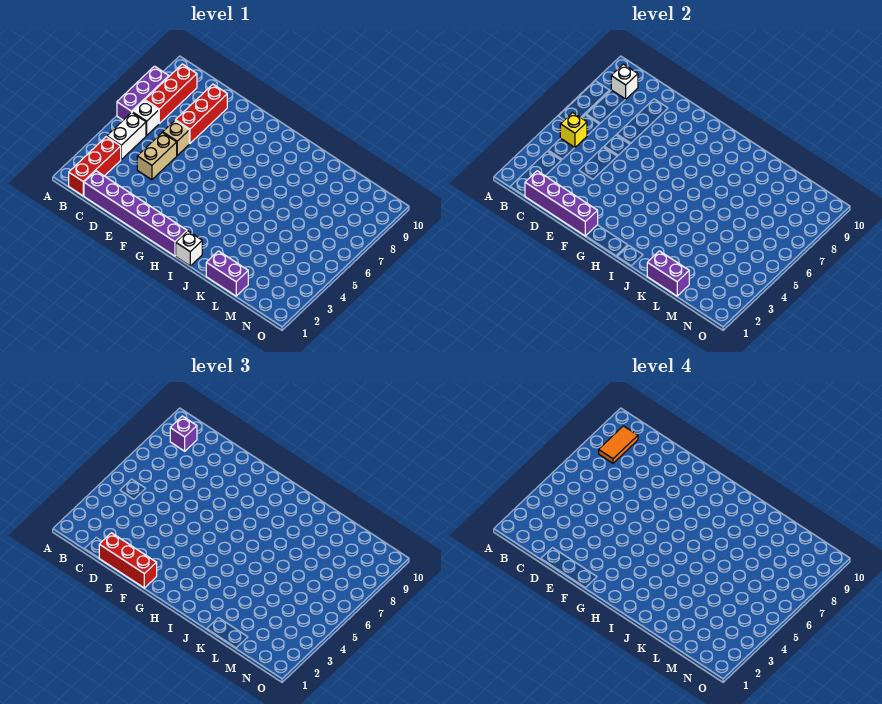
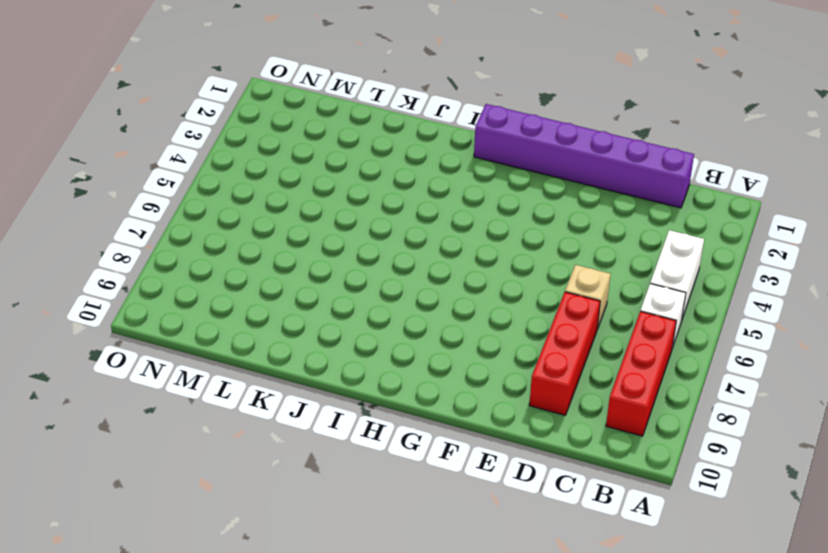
none -> purple brick A6:A8 level 1
none -> red brick B1:B3 level 1
none -> tan brick D4:D5 level 1

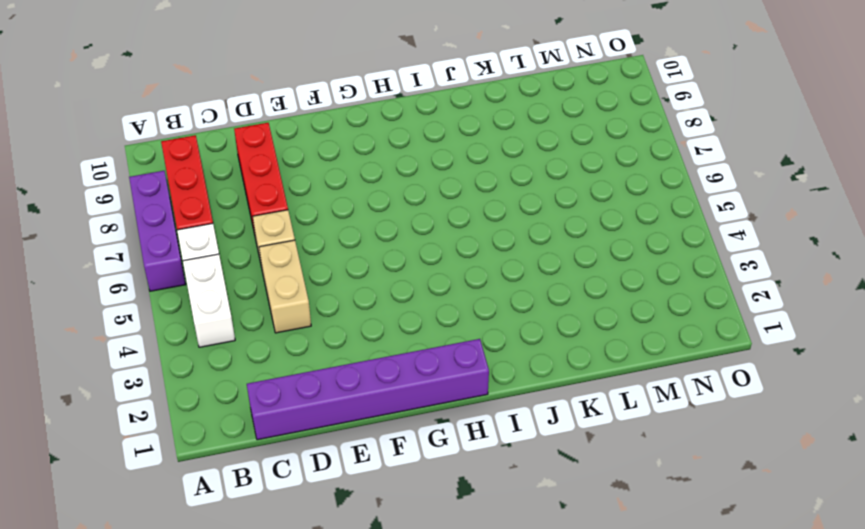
none -> red brick B1:B3 level 1
none -> white brick I1 level 1
none -> purple brick K1:L1 level 1

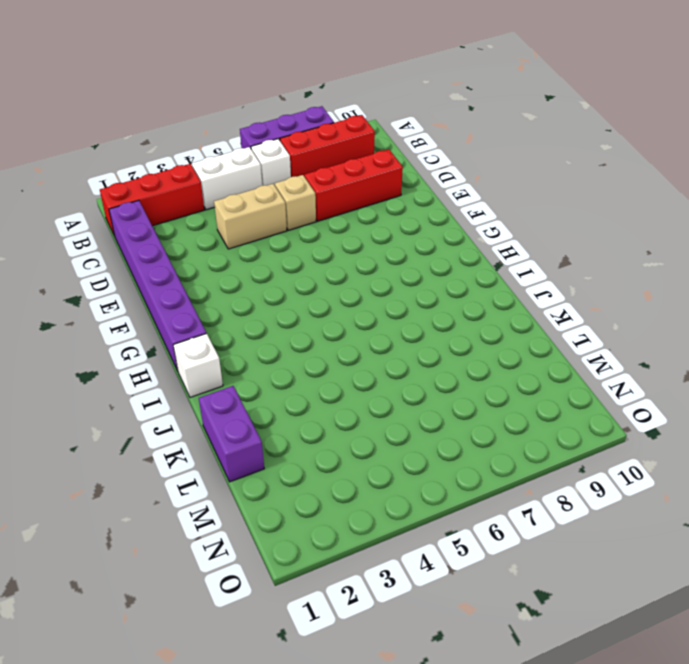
none -> yellow brick B5 level 2
none -> white brick B9 level 2
none -> purple brick C1:F1 level 2

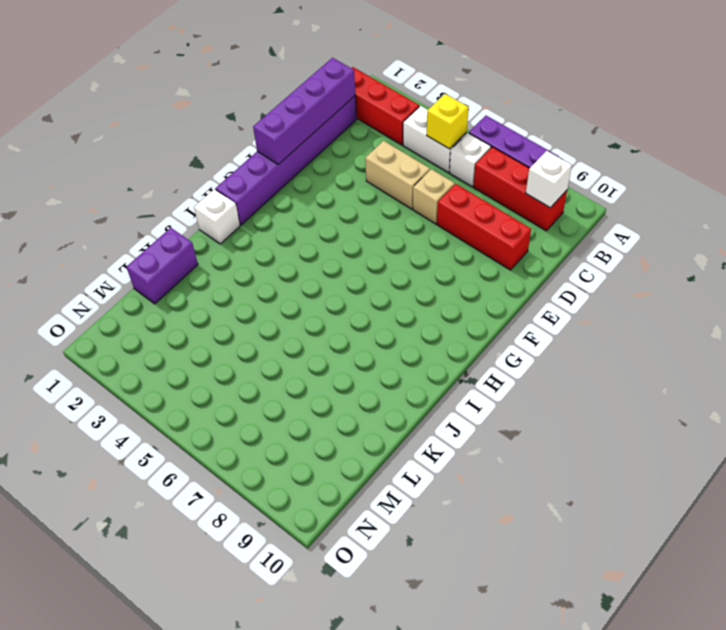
none -> purple brick K1:L1 level 2
none -> purple brick B9 level 3
none -> red brick D1:F1 level 3

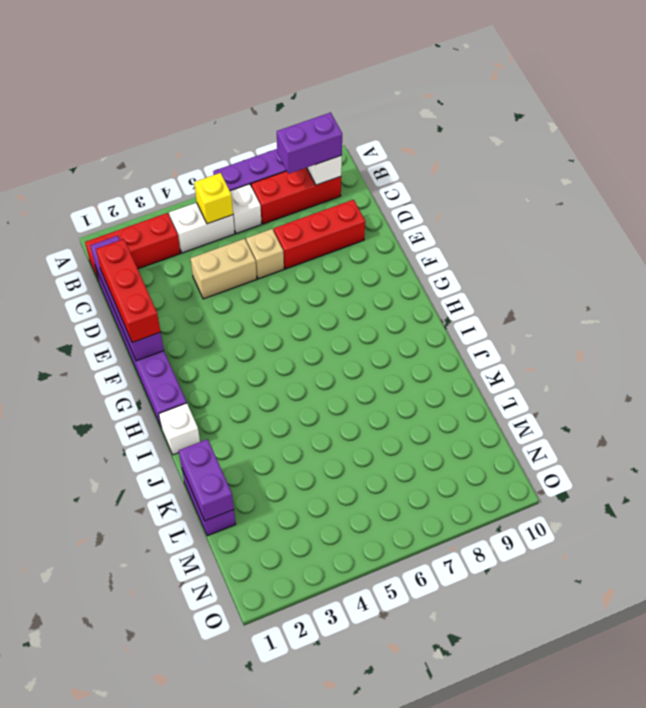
purple brick B8:B9 level 3 -> purple brick B9 level 3
none -> orange tile B8:B9 level 4

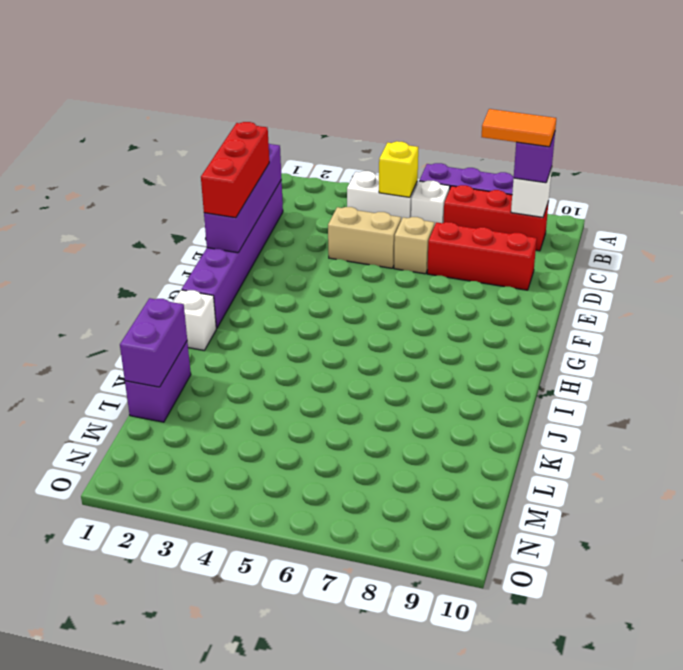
none -> red brick B1:B3 level 1

